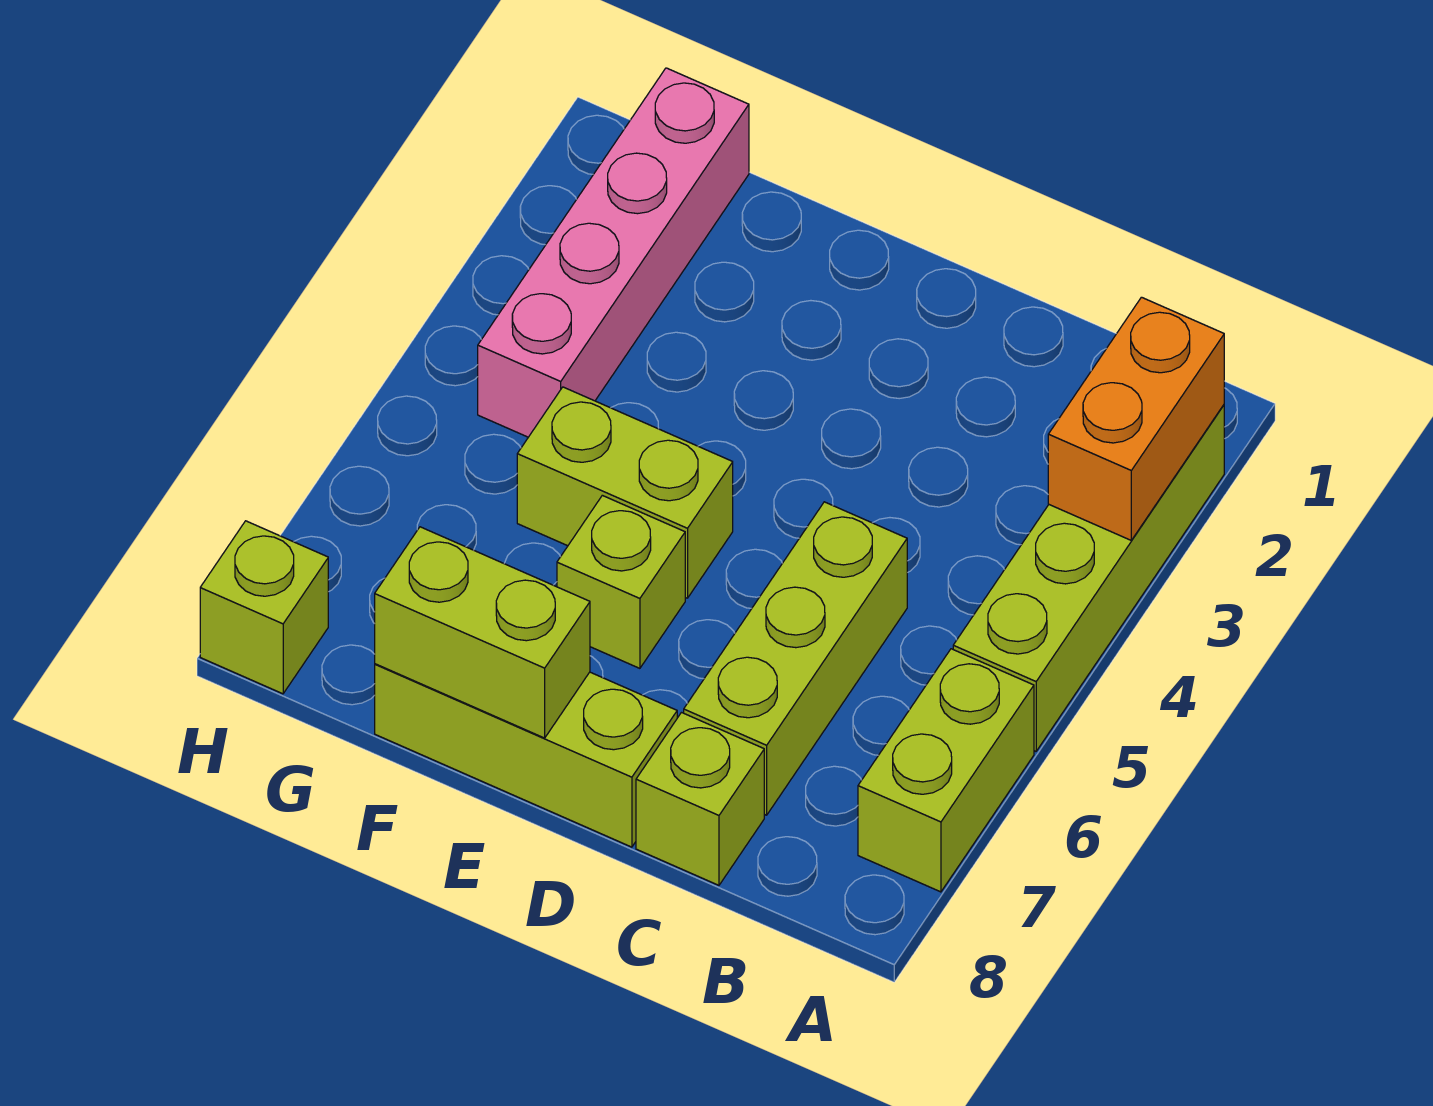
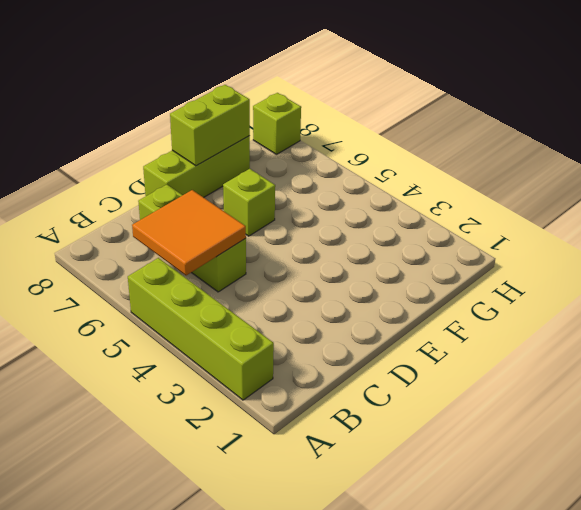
orange tile B5:C6 level 2 -> none
none -> lime brick A6:A7 level 1
none -> lime brick C8 level 1

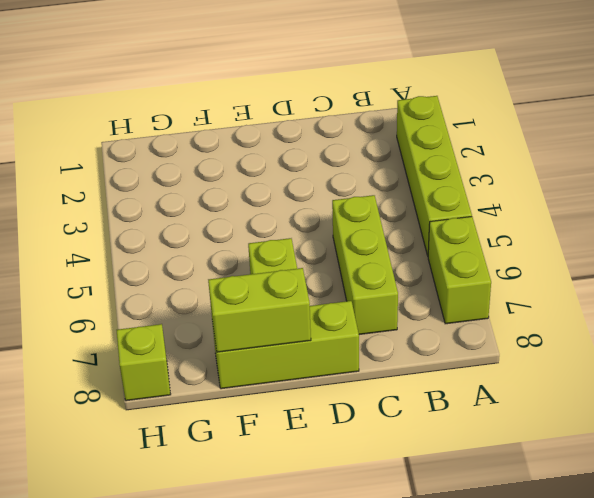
none -> lime brick C8 level 1
none -> lime brick E5:F5 level 1

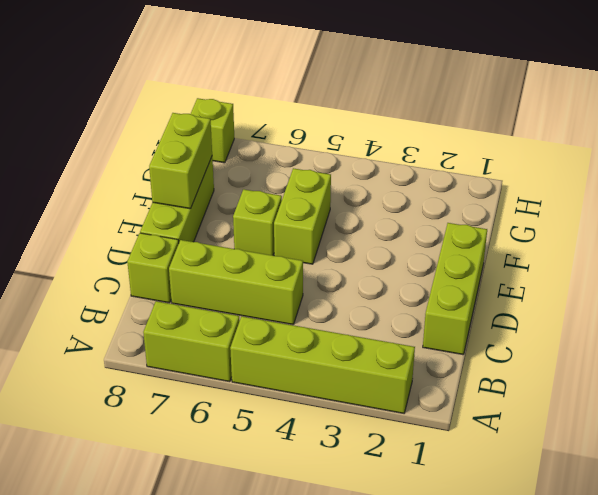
lime brick C1:E1 level 1 -> none
none -> pink brick G1:G4 level 1
none -> orange brick A2:A3 level 2

